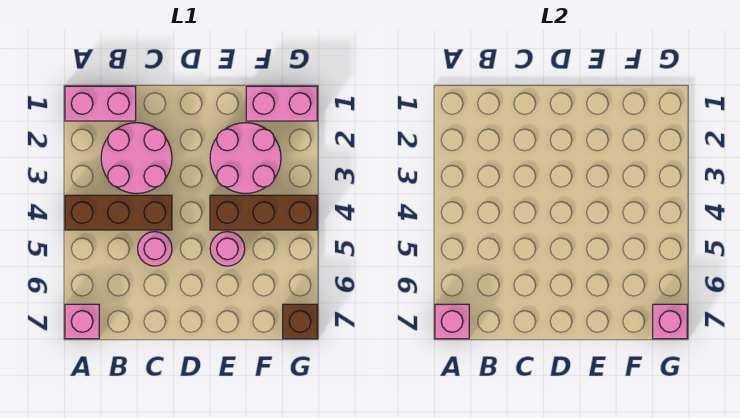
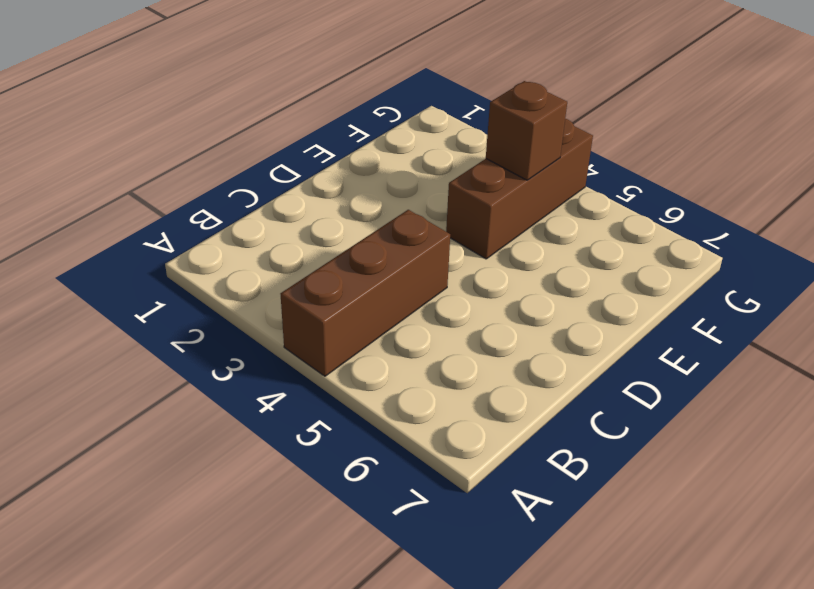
brown brick F4 level 2 -> brown brick G7 level 1
none -> pink brick A1:B1 level 1
none -> pink brick A7 level 1
none -> pink round brick B2:C3 level 1

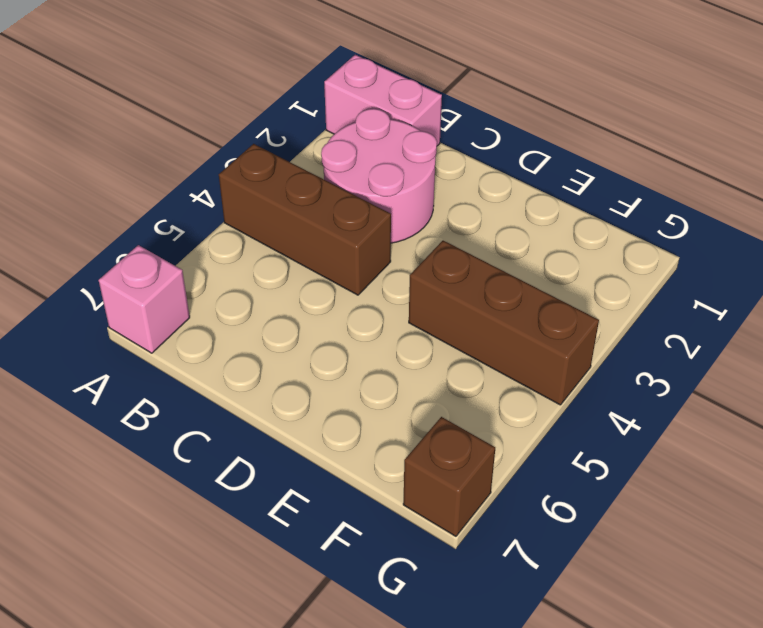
none -> pink round brick C5 level 1
none -> pink round brick E2:F3 level 1
none -> pink round brick E5 level 1

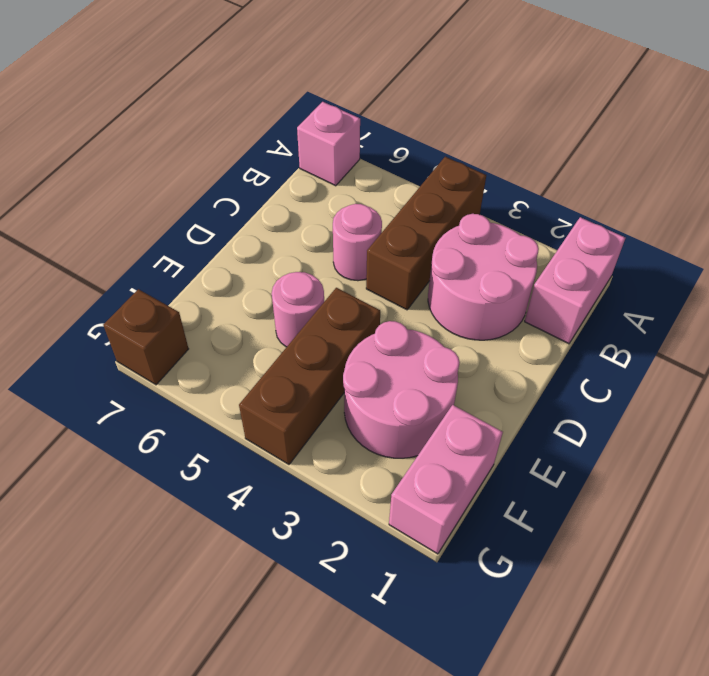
none -> pink brick A7 level 2
none -> pink brick G7 level 2

